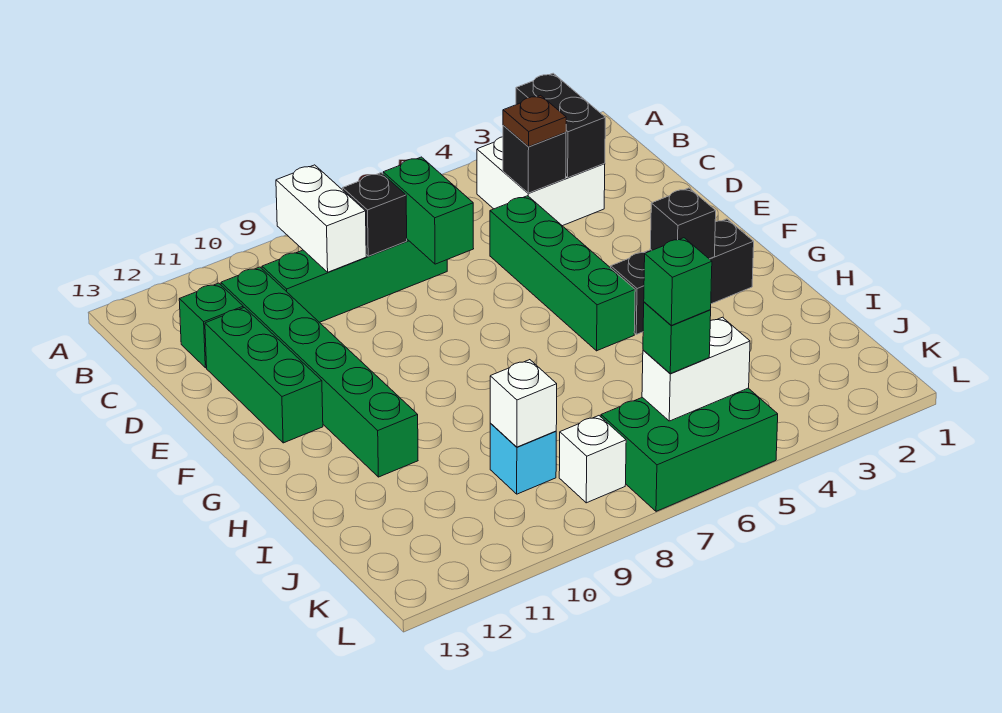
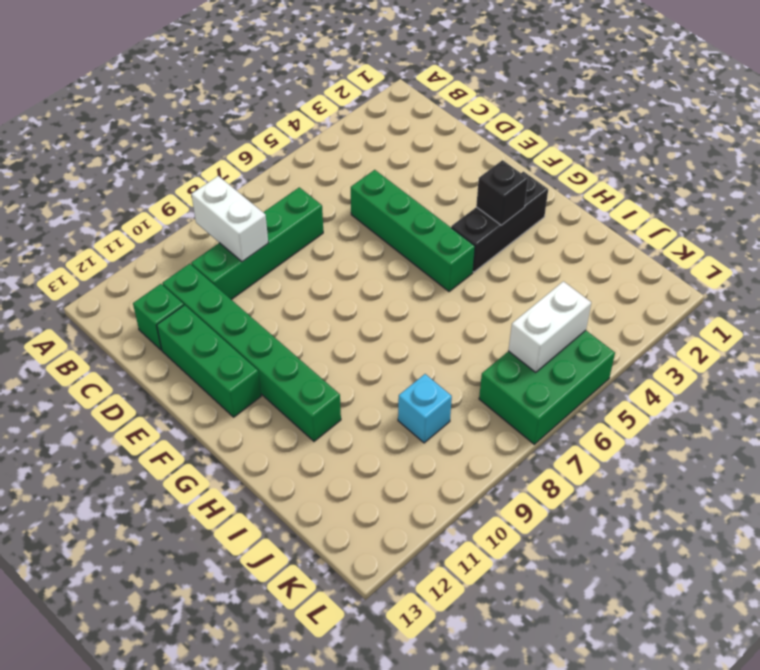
none -> white brick B3:C4 level 1
none -> white brick K8 level 1
none -> black brick B3:C3 level 2

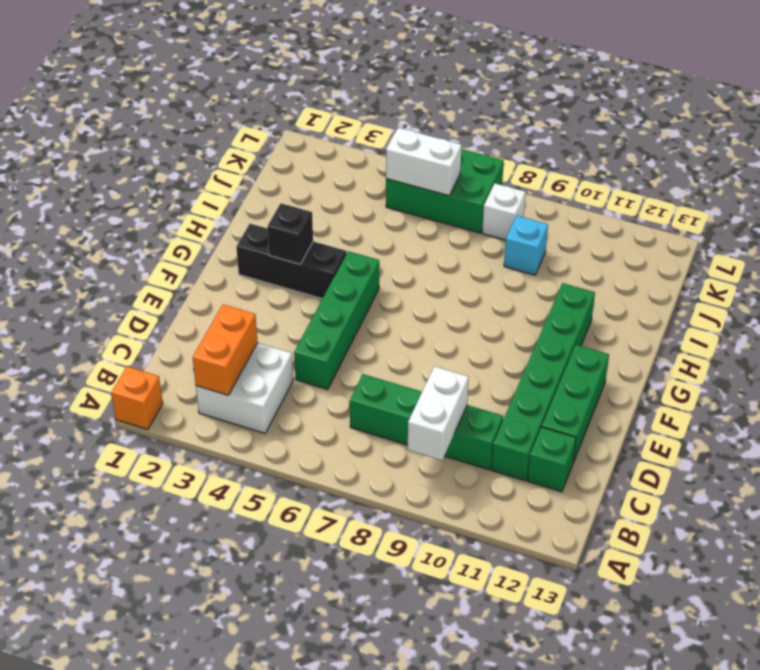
orange brick A1 level 1 -> none
orange brick B3:C3 level 2 -> black brick B3:C3 level 2
none -> black brick C4 level 2
none -> green brick C7:D7 level 2
none -> black brick C8 level 2

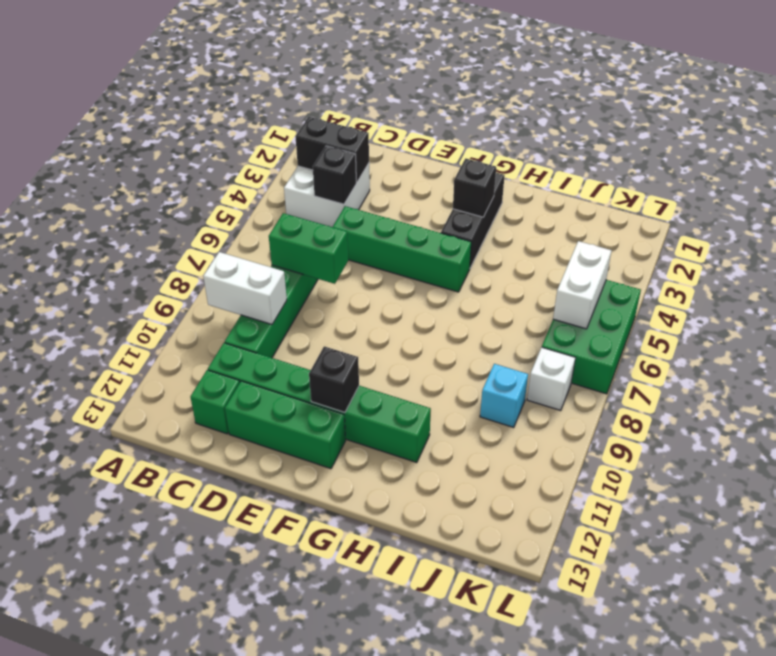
black brick F11 level 2 -> black brick C8 level 2
none -> white brick J9 level 2
none -> brown plate C4 level 3
none -> green brick K6 level 3

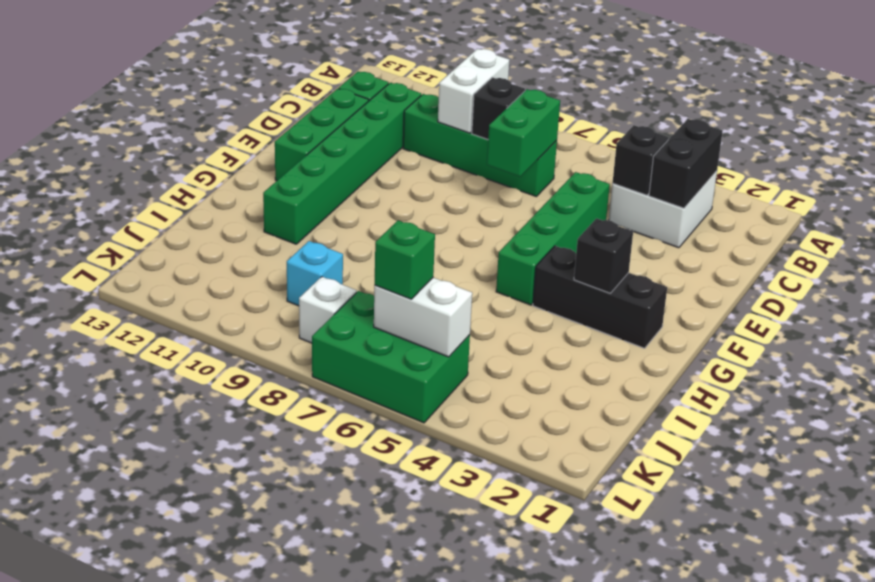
none -> white brick J9 level 2
none -> brown plate C4 level 3
none -> green brick K6 level 4

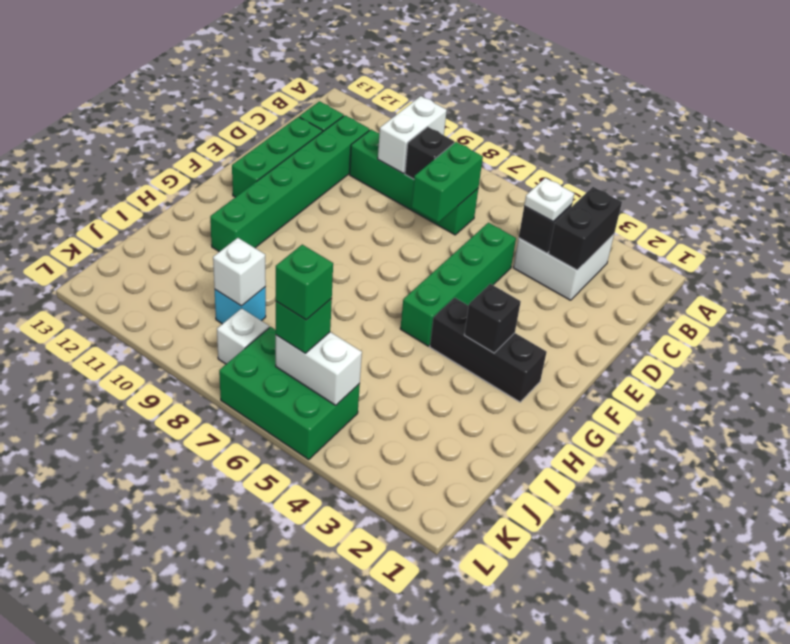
white plate C4 level 3 -> brown plate C4 level 3

